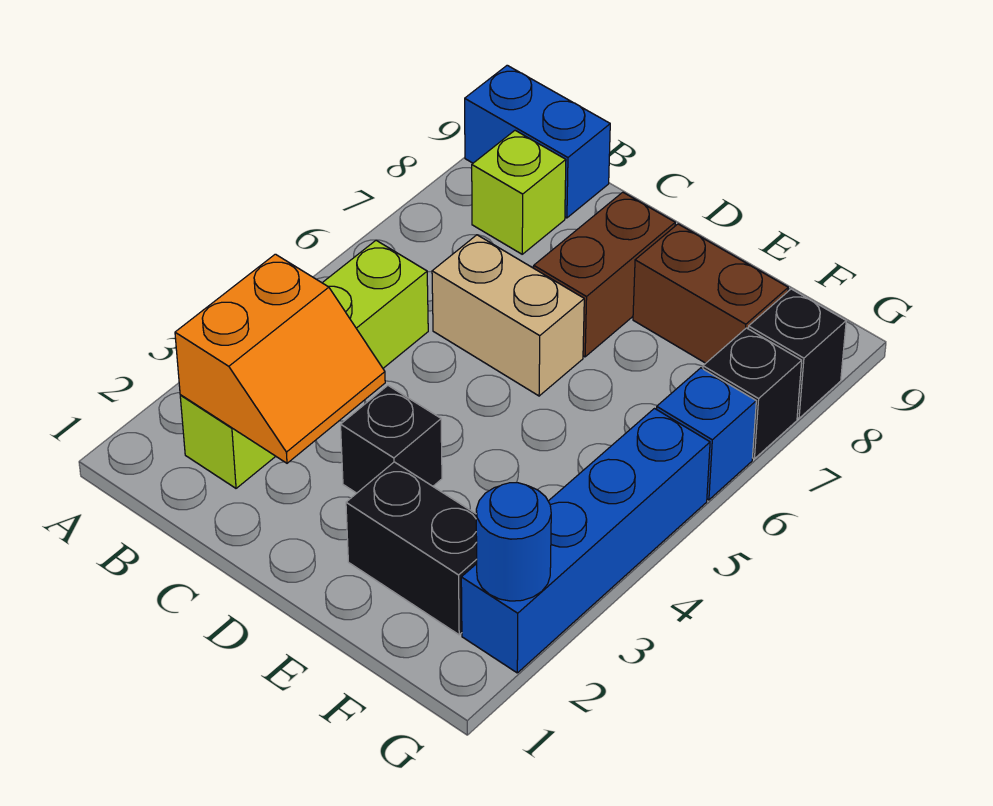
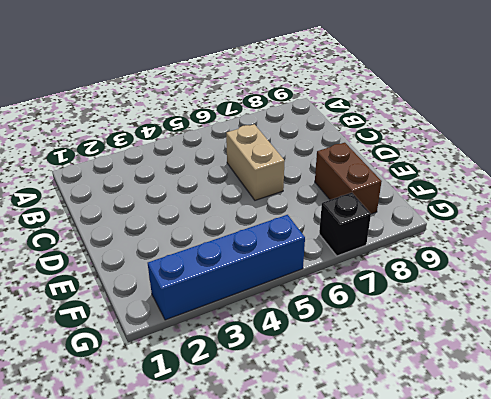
none -> blue brick A9:B9 level 1
none -> lime brick B2:B5 level 1
none -> lime brick B8 level 1

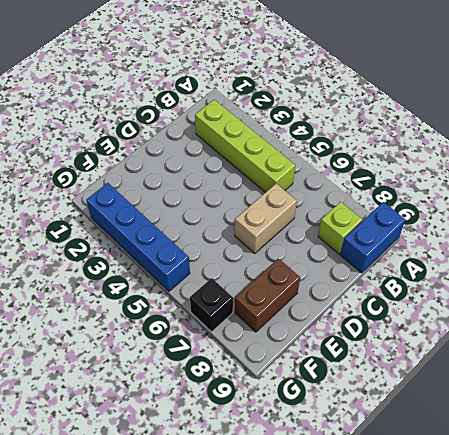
none -> black brick D3 level 1
none -> brown brick D7:D8 level 1
none -> black brick E2:F2 level 1

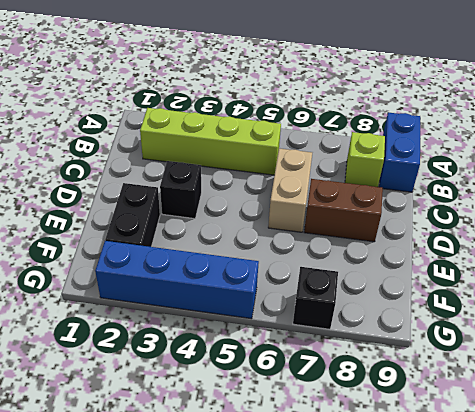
none -> brown brick E8:F8 level 1
none -> blue brick G6 level 1
none -> black brick G8 level 1

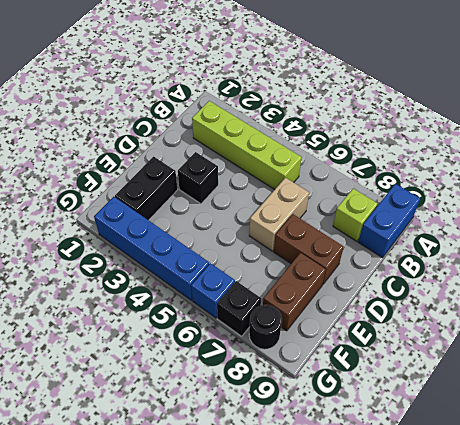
black round brick G8 level 1 -> black brick G8 level 1
none -> orange slope B2:C3 level 2 top B
none -> blue round brick G2 level 2

